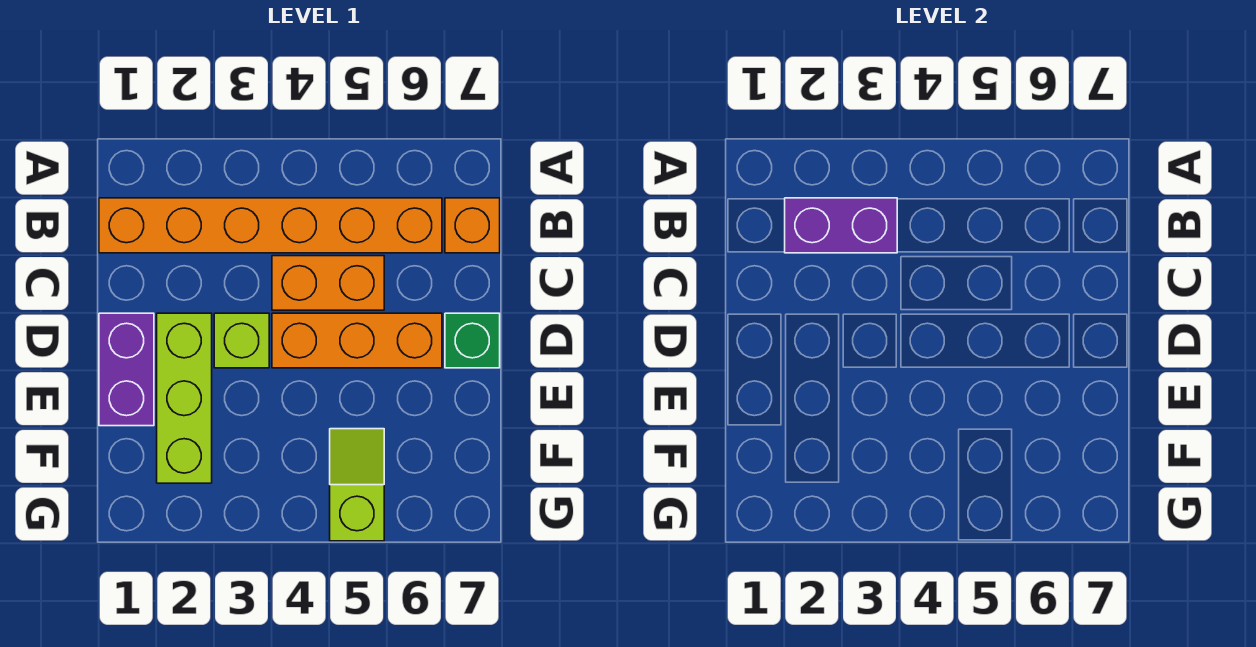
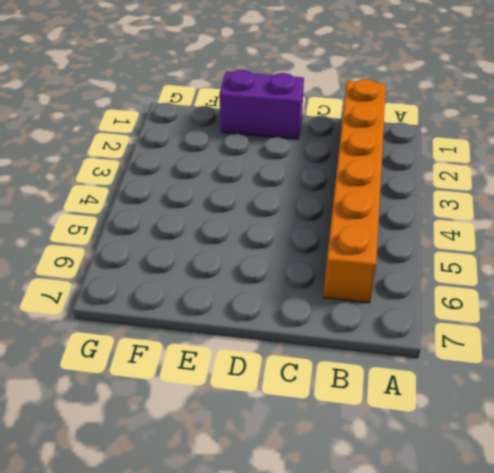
none -> orange brick B7 level 1
none -> orange brick C4:C5 level 1

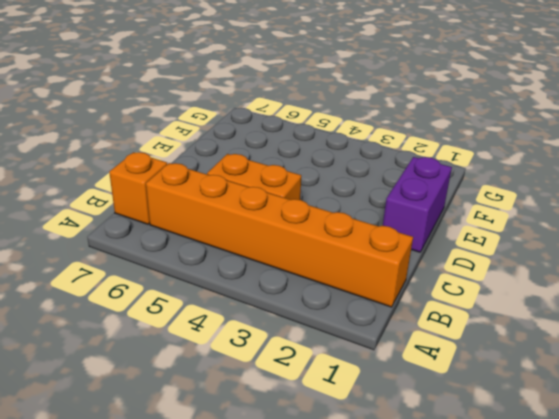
none -> lime brick D2:F2 level 1
none -> lime brick D3 level 1

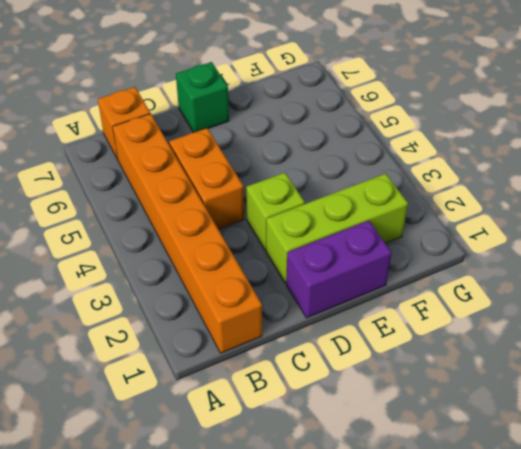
none -> orange brick D4:D6 level 1
none -> lime slope F5:G5 level 1 top G

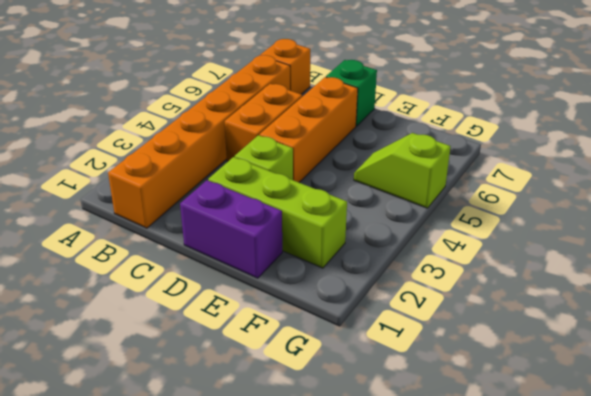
none -> purple brick B2:B3 level 2

